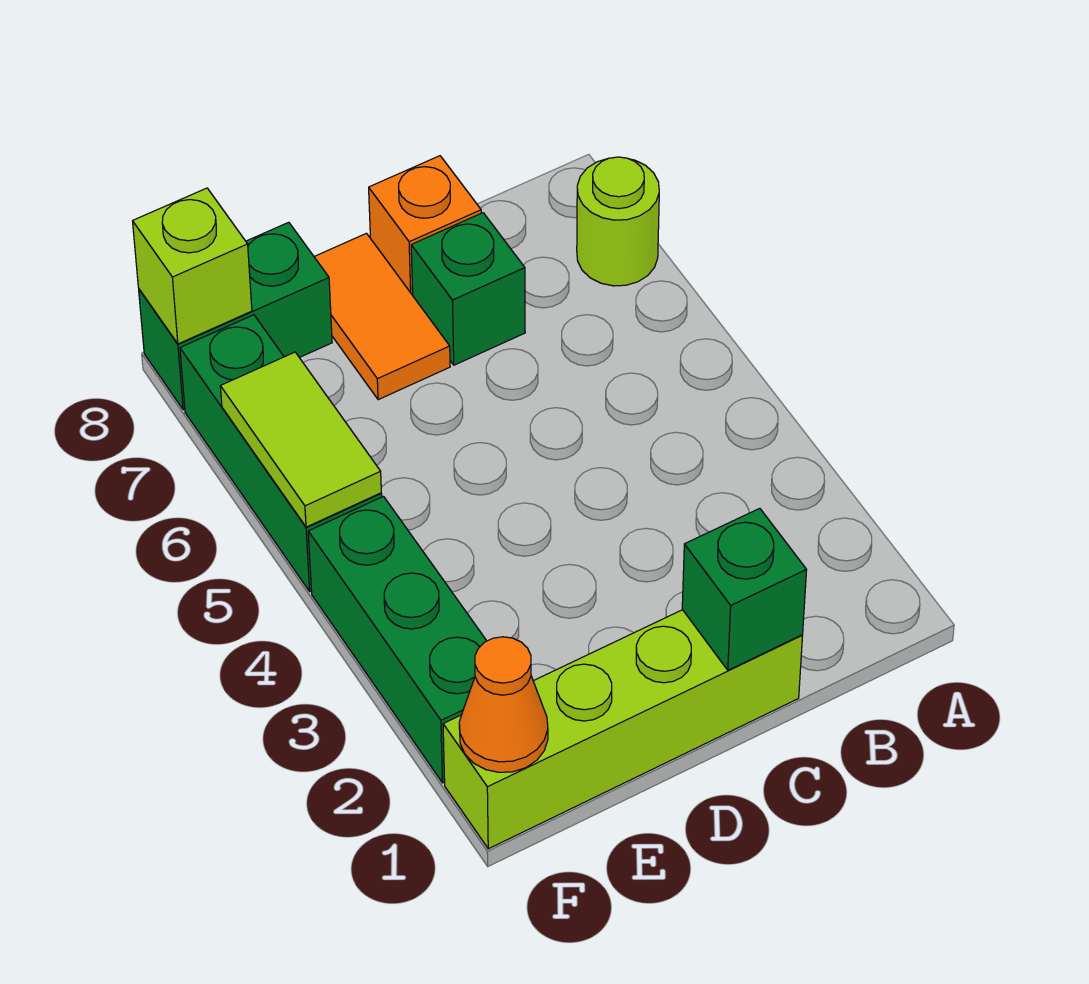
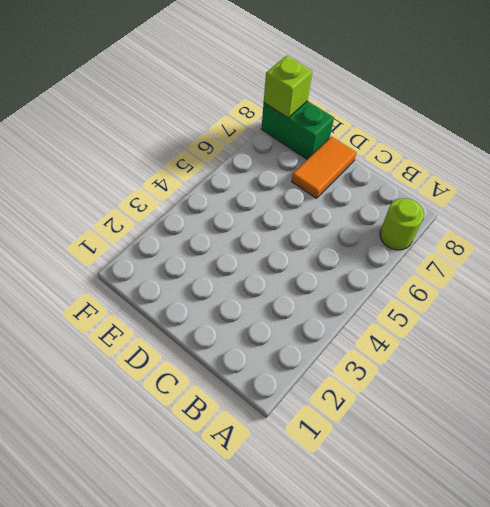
none -> lime brick C1:F1 level 1
none -> green brick C7 level 1
none -> orange brick C8 level 1

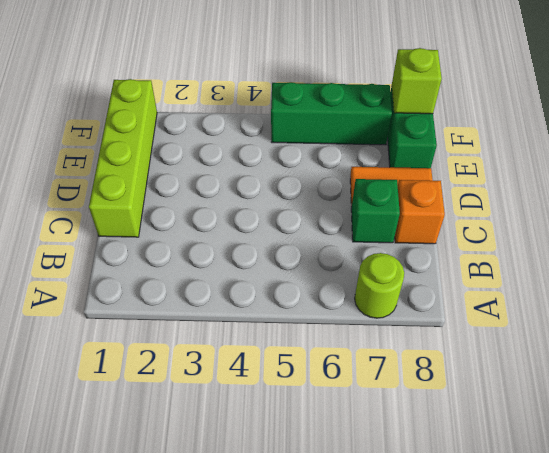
none -> green brick F2:F4 level 1
none -> green brick C1 level 2
none -> orange cone F1 level 2

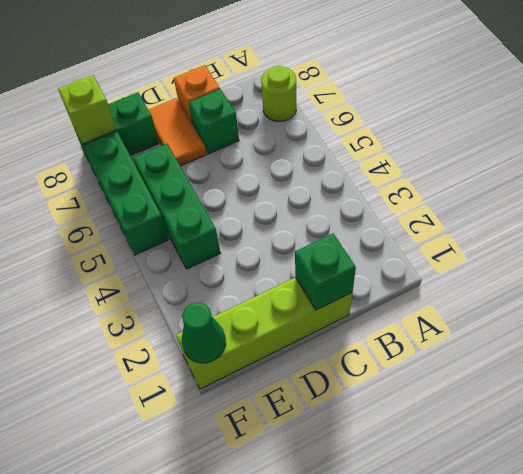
green brick E4:E6 level 1 -> green brick F2:F4 level 1
green cone F1 level 2 -> orange cone F1 level 2
none -> lime tile F5:F6 level 2

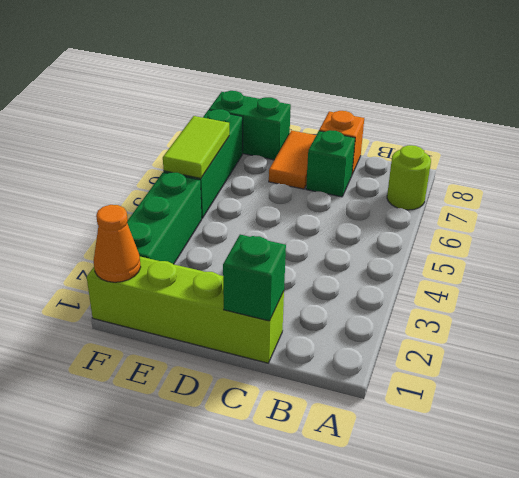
none -> lime brick F8 level 2

